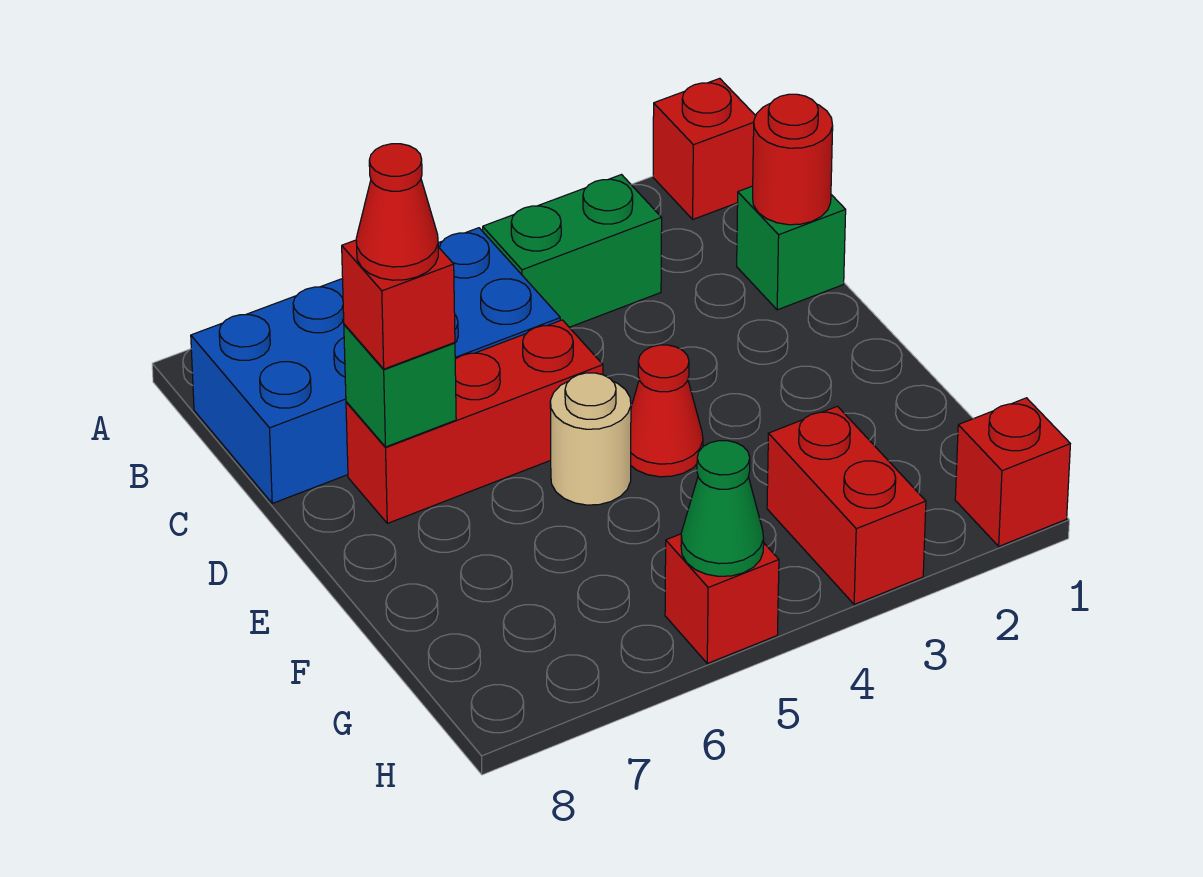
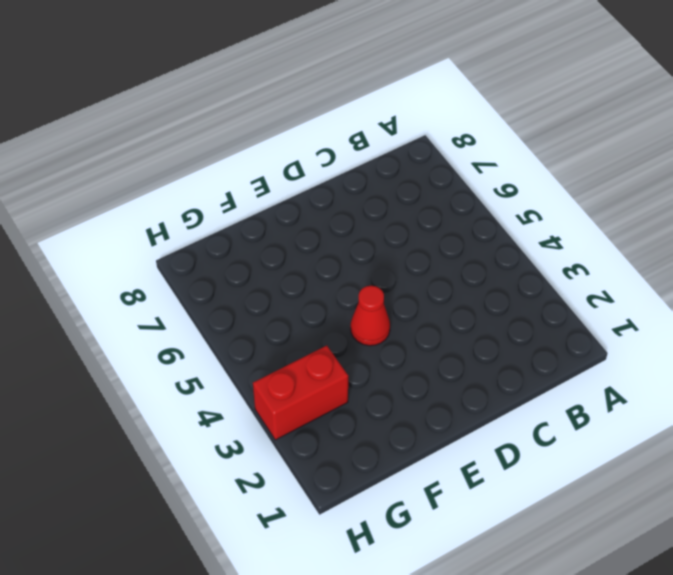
none -> red brick A1 level 1
none -> green brick B3:B4 level 1
none -> blue brick B5:C8 level 1

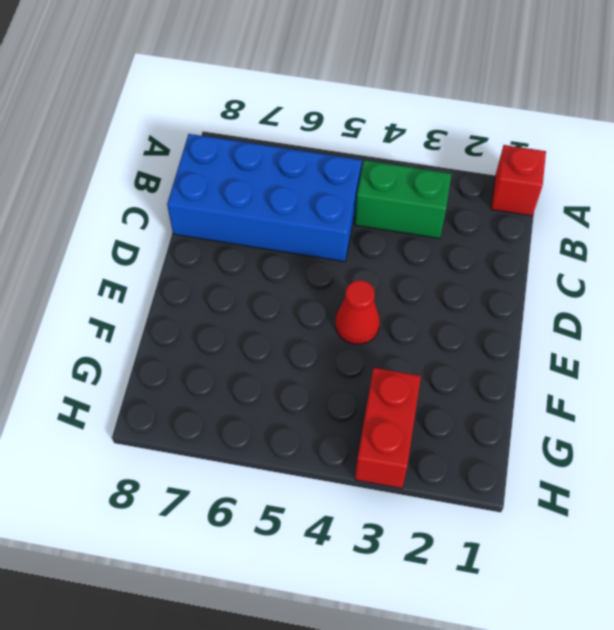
none -> green brick C1 level 1
none -> red brick D5:D7 level 1
none -> tan round brick E5 level 1

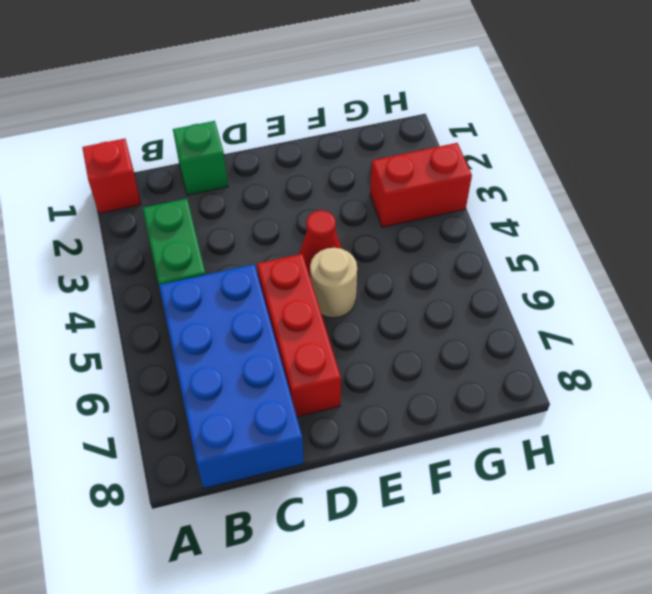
none -> red brick H1 level 1
none -> red brick H5 level 1
none -> red round brick C1 level 2

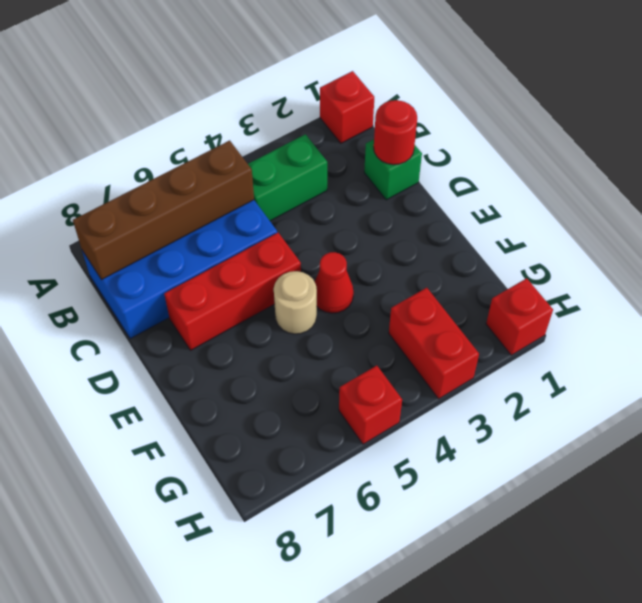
brown brick B5:B8 level 2 -> none
none -> green brick D7 level 2
none -> green cone H5 level 2
none -> red brick D7 level 3

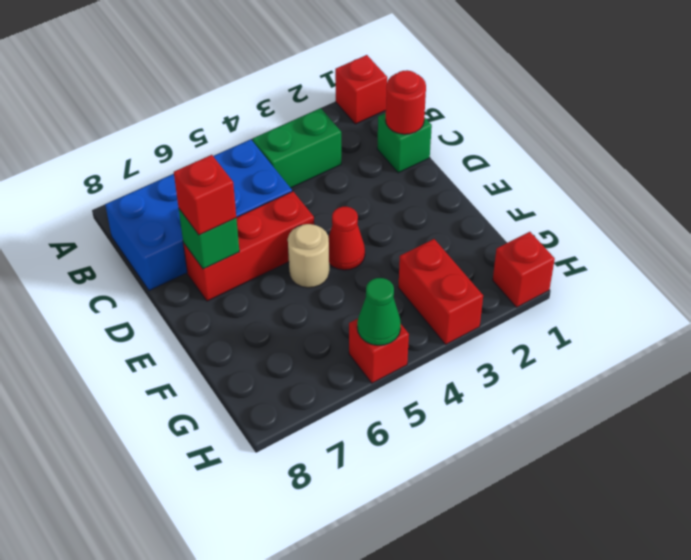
none -> red cone D7 level 4

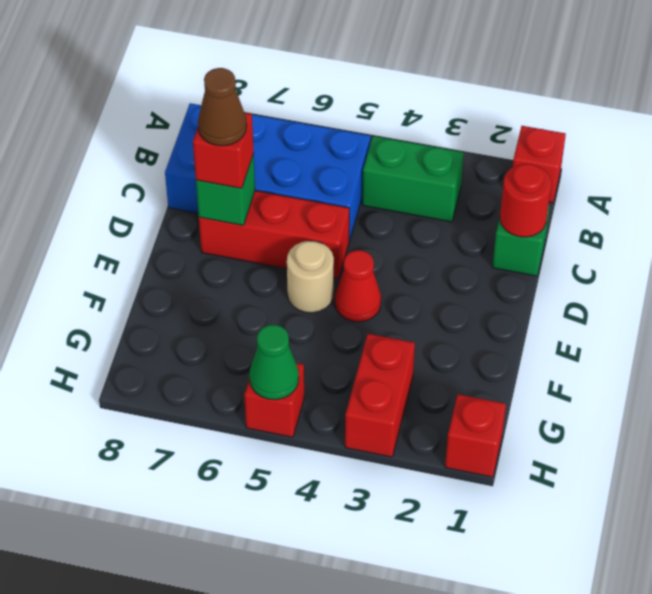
brown cone D7 level 4 -> red cone D7 level 4

